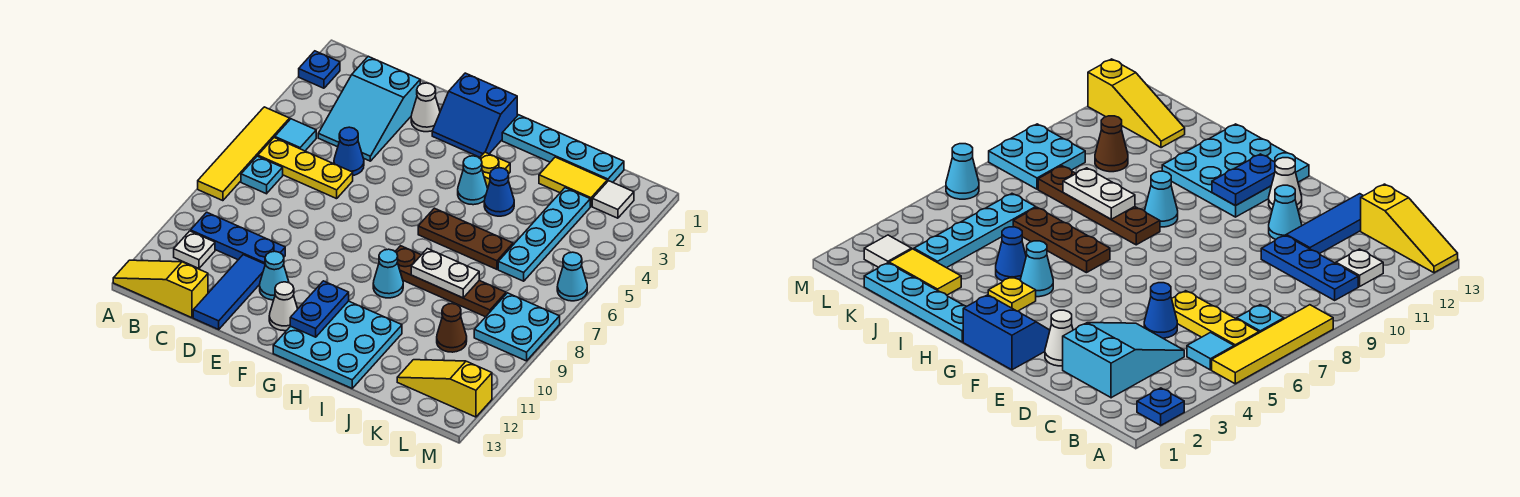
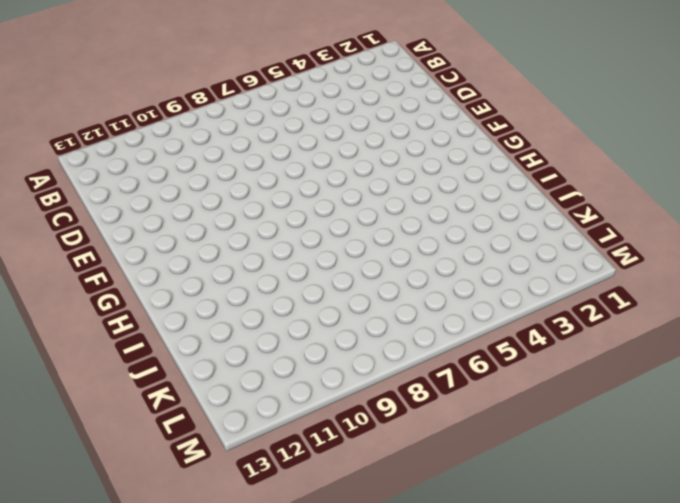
none -> blue plate A2 level 1
none -> yellow tile A5:A8 level 1
none -> yellow slope A13:C13 level 1 top C
none -> cyan tile B5 level 1

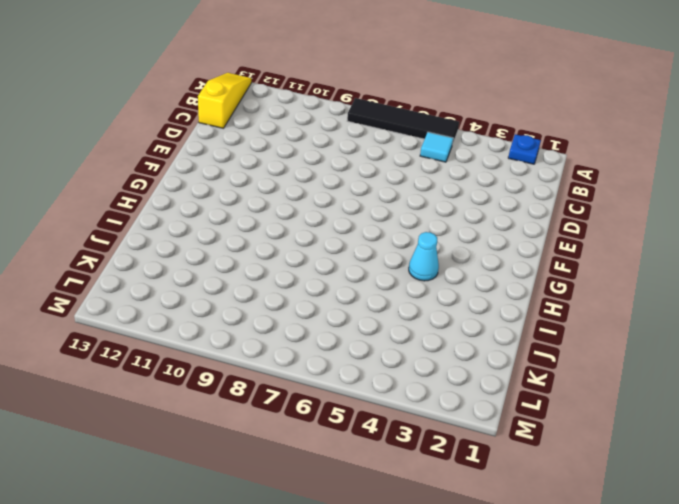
black tile A5:A8 level 1 -> yellow tile A5:A8 level 1
none -> yellow plate B6:D6 level 1
none -> cyan plate B7 level 1
none -> blue plate B10:D10 level 1
none -> white plate B11 level 1

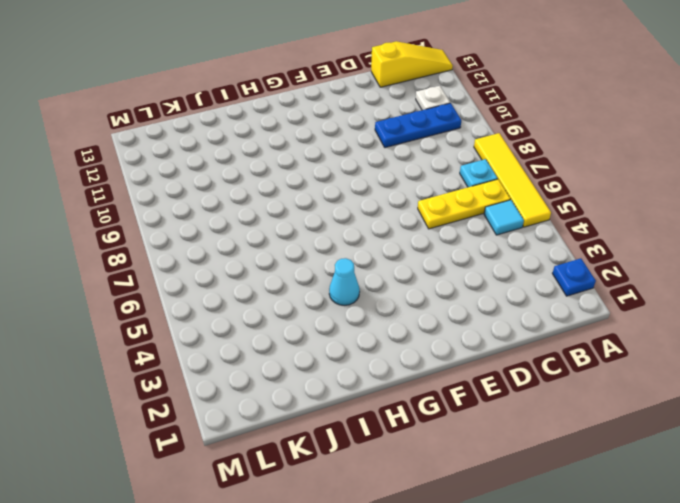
none -> cyan slope C2:D4 level 1 top 2
none -> blue cone D5 level 1
none -> blue tile D11:D13 level 1
none -> white cone E2 level 1

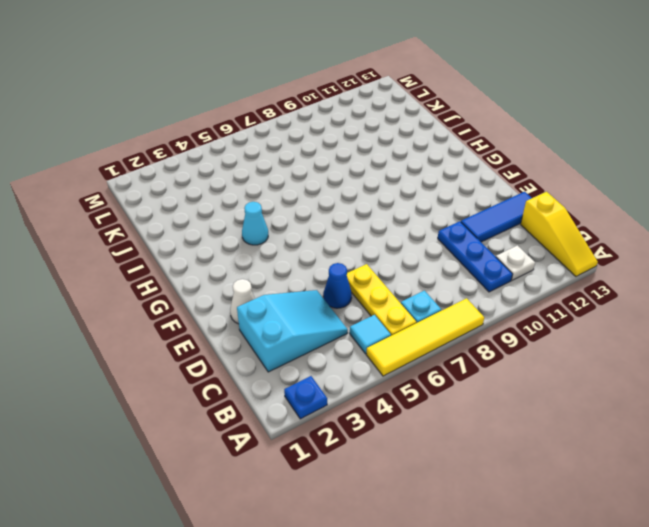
none -> cyan cone E11 level 1
none -> blue slope F1:G2 level 1 top 1
none -> white cone F12 level 1
none -> cyan plate G11:I13 level 1

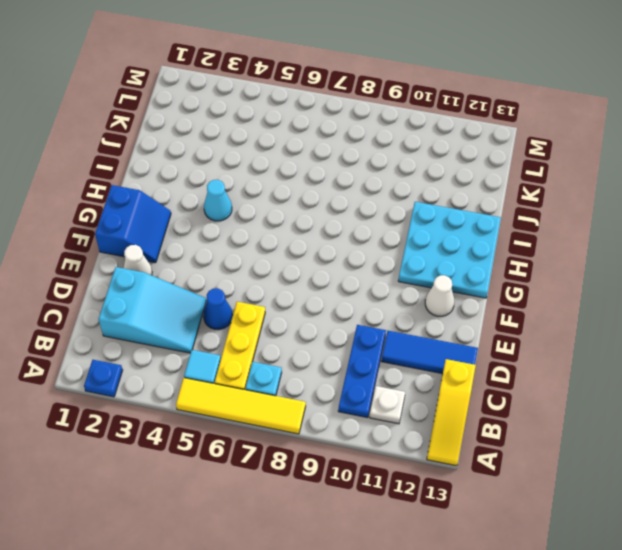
none -> cyan cone E11 level 1
none -> cyan plate H1:K1 level 1
none -> yellow plate H3 level 1
none -> brown plate H6:J6 level 1

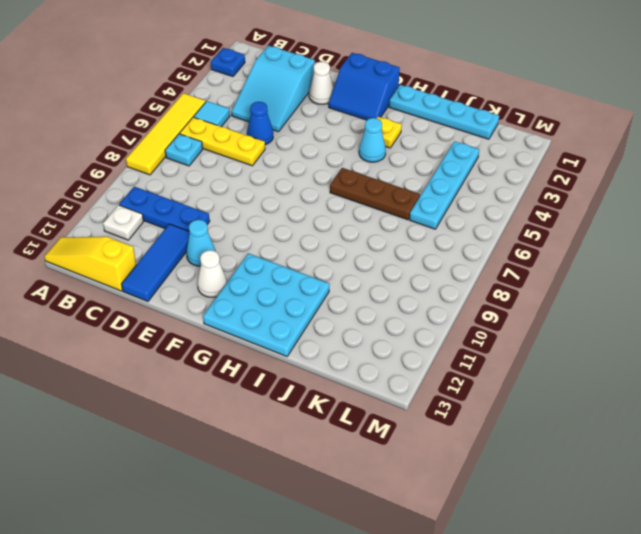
none -> brown plate H8:K8 level 1
none -> cyan cone H9 level 1
none -> blue cone I4 level 1
none -> yellow tile J2:K2 level 1

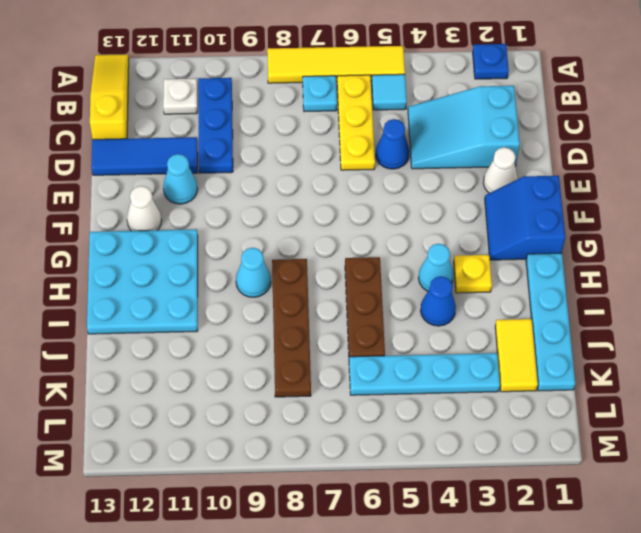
none -> brown cone K10 level 1
none -> yellow slope K12:M12 level 1 top M
none -> white tile L2 level 1
none -> cyan plate L8:M9 level 1

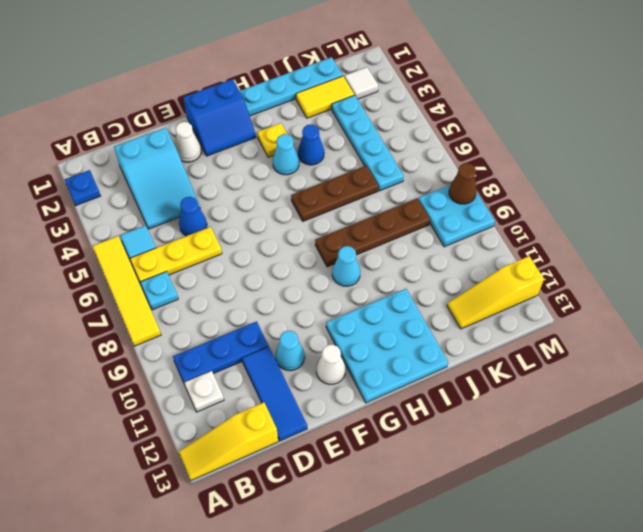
brown cone M8 level 2 -> brown cone K10 level 1
none -> cyan cone M6 level 1
none -> blue plate G11:G12 level 2
none -> white plate I8:J8 level 2

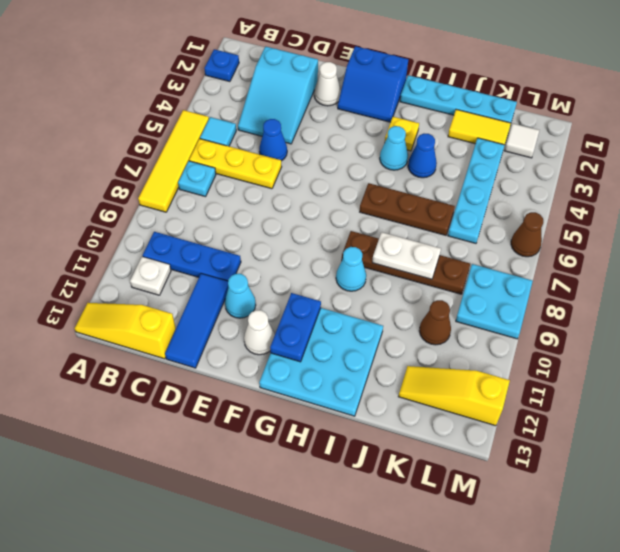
brown cone M6 level 1 -> cyan cone M6 level 1

